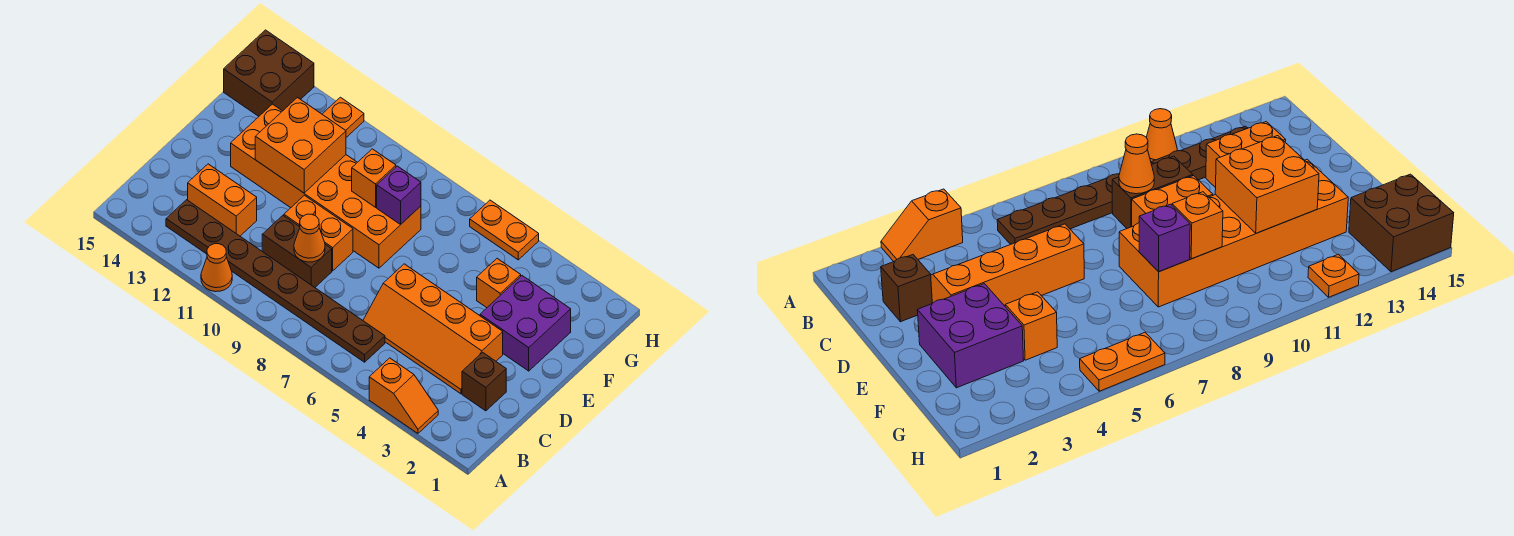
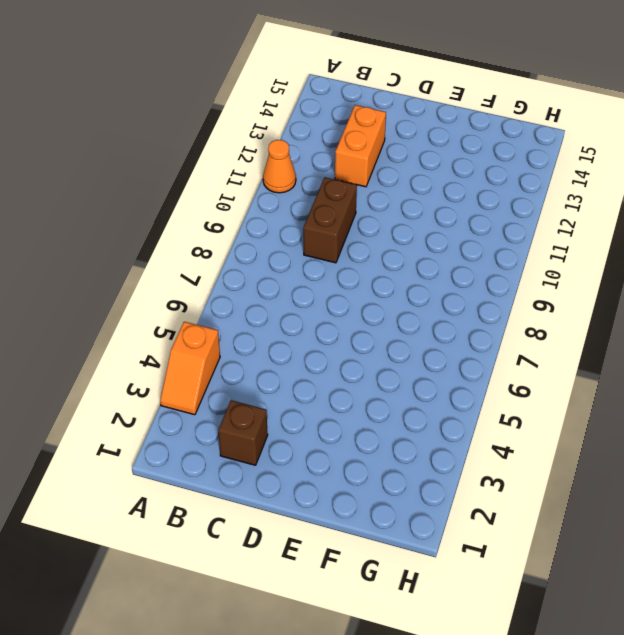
none -> brown plate B6:B13 level 1
none -> orange slope C3:D6 level 1 top D
none -> orange brick D9:D10 level 1

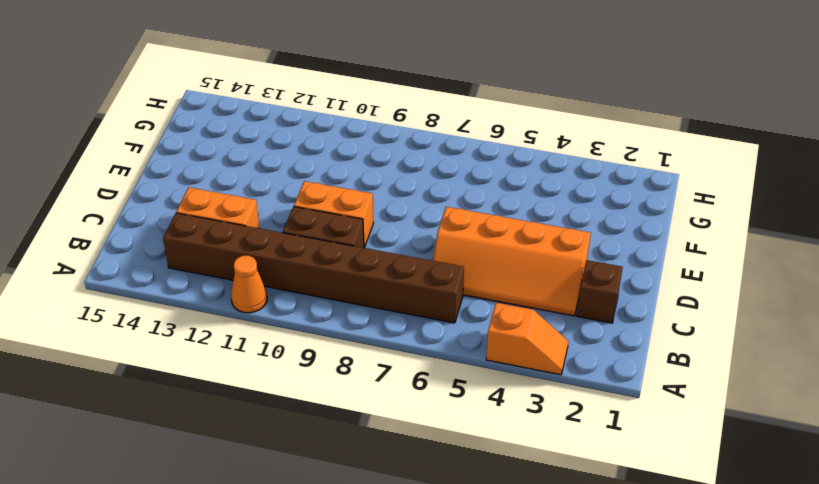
brown brick B6:B13 level 1 -> brown plate B6:B13 level 1
none -> purple brick E2:F3 level 1
none -> orange brick E8:F13 level 1
none -> orange brick F4 level 1

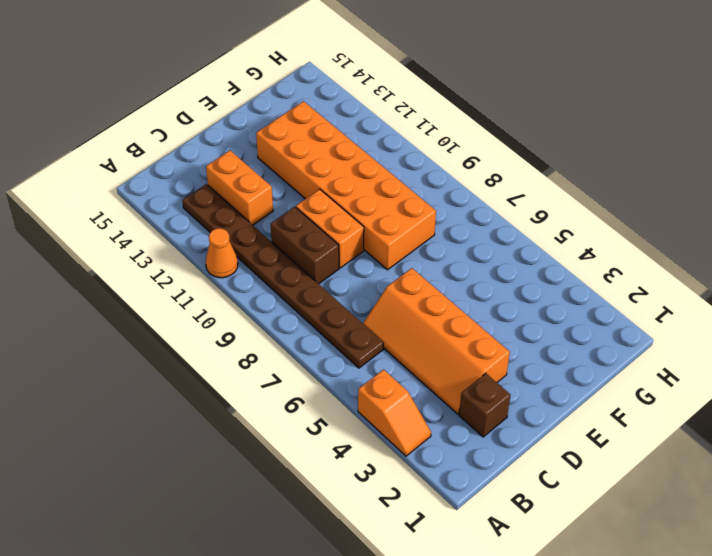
none -> purple brick E2:F3 level 1
none -> orange brick F4 level 1
none -> brown brick G14:H15 level 1

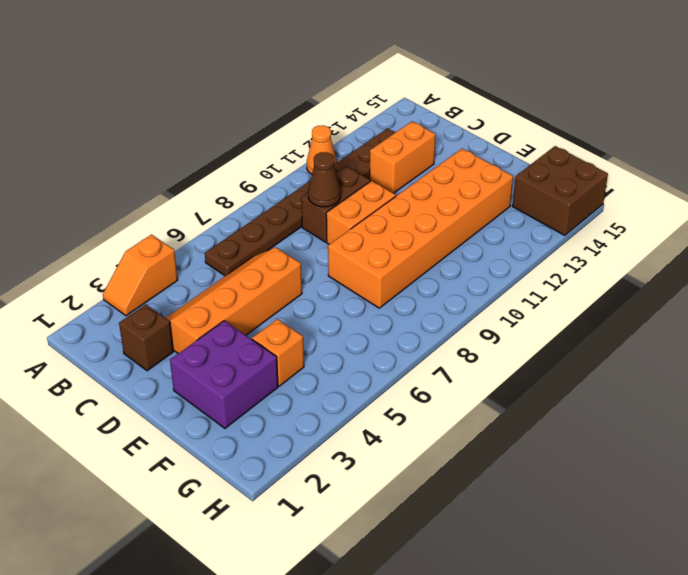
brown cone C9 level 2 -> orange cone C9 level 2
none -> orange plate H5:H6 level 1
none -> orange plate H12 level 1
none -> orange brick E11:F12 level 2

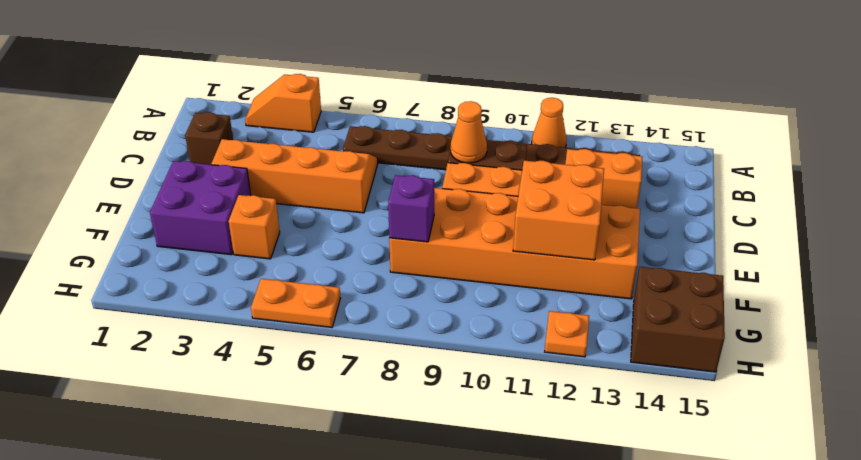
none -> orange brick F9 level 2

